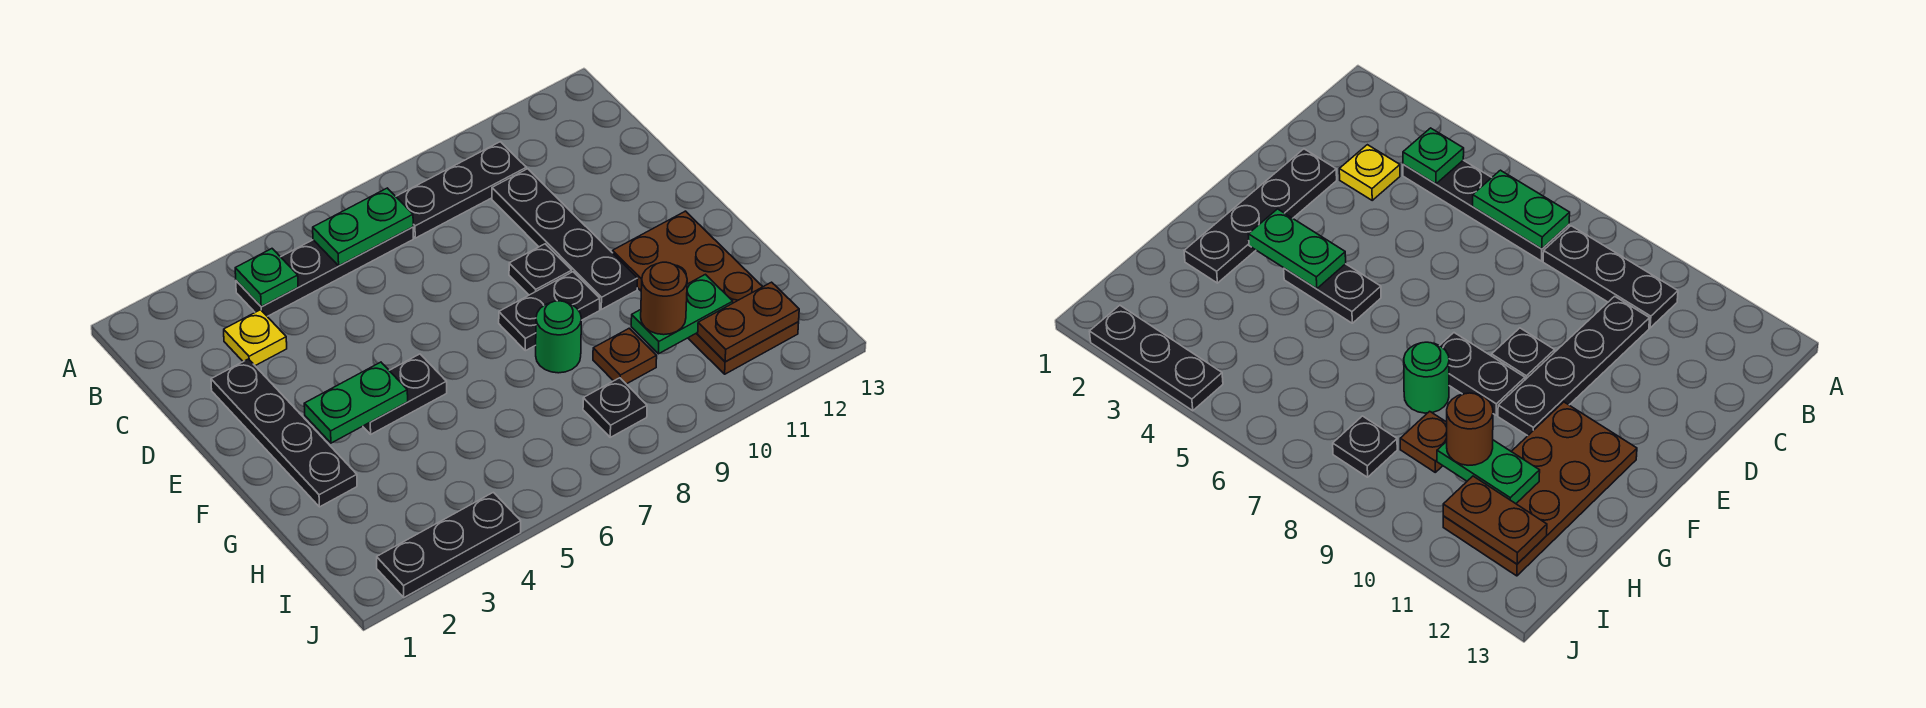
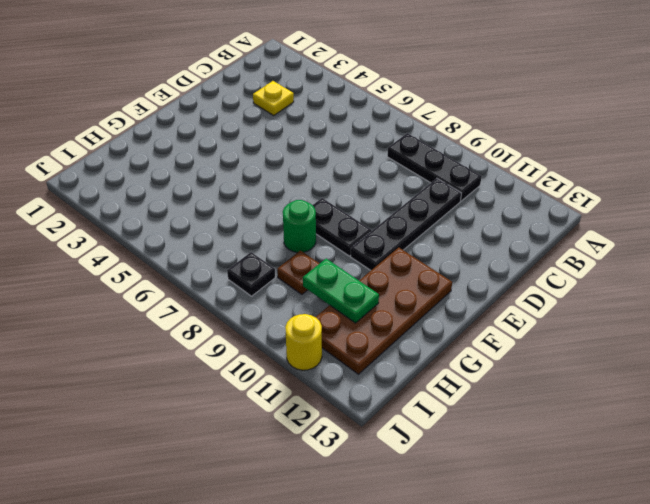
yellow round brick J11 level 1 -> none
none -> black plate B4:B7 level 1
none -> black plate D2:G2 level 1
none -> black plate E9 level 1

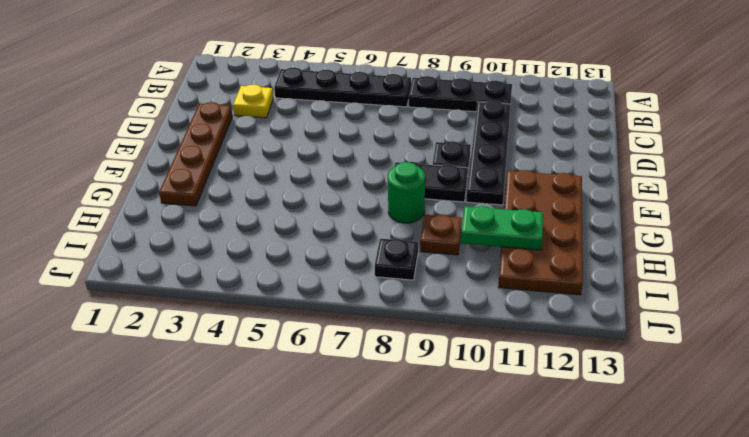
brown plate D2:G2 level 1 -> black plate D2:G2 level 1
none -> black plate F4:F5 level 1
none -> black plate J2:J4 level 1
none -> green plate B4 level 2

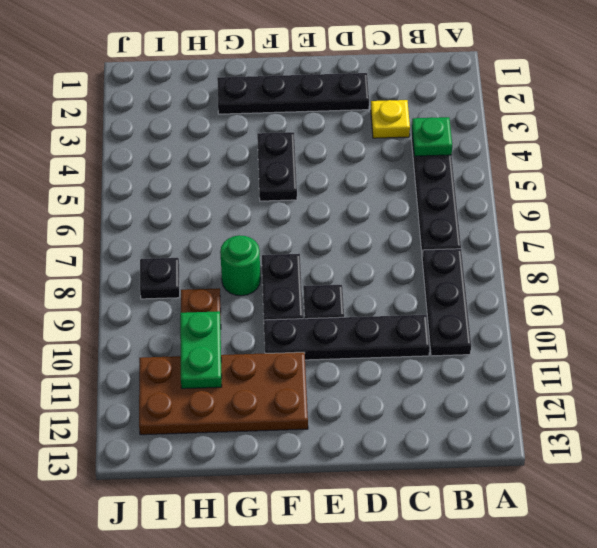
none -> black plate J2:J4 level 1
none -> green plate B6:B7 level 2
none -> green plate F3:F4 level 2

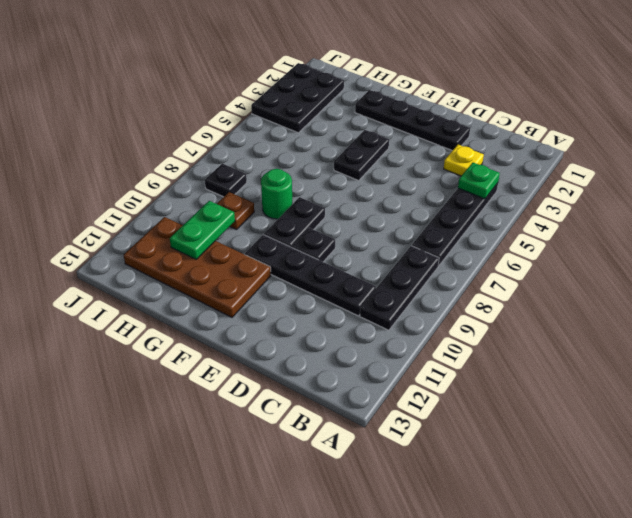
black plate I2:J4 level 1 -> black plate J2:J4 level 1
none -> green plate B6:B7 level 2
none -> green plate F3:F4 level 2
none -> brown plate I11:I12 level 2

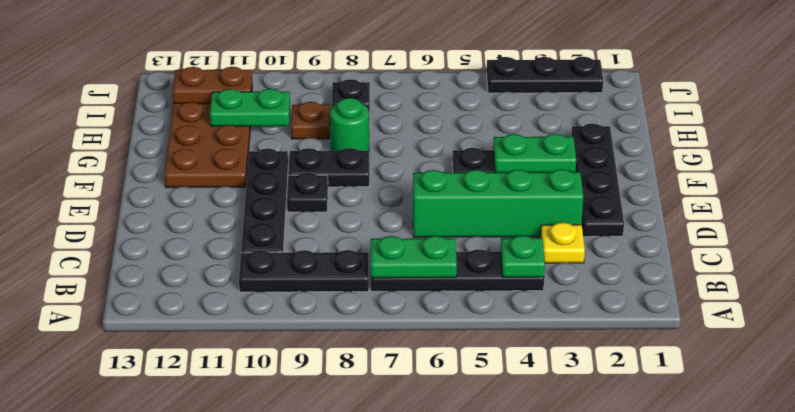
green brick D3:D6 level 1 -> none
none -> brown round brick H10 level 3

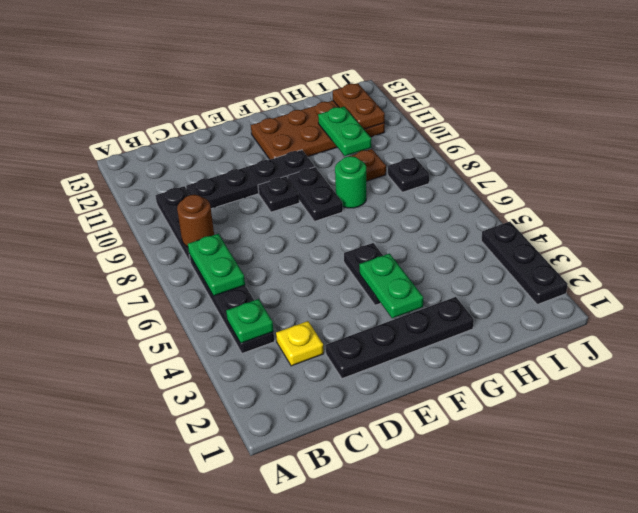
brown round brick B8 level 2 -> brown round brick H10 level 3

